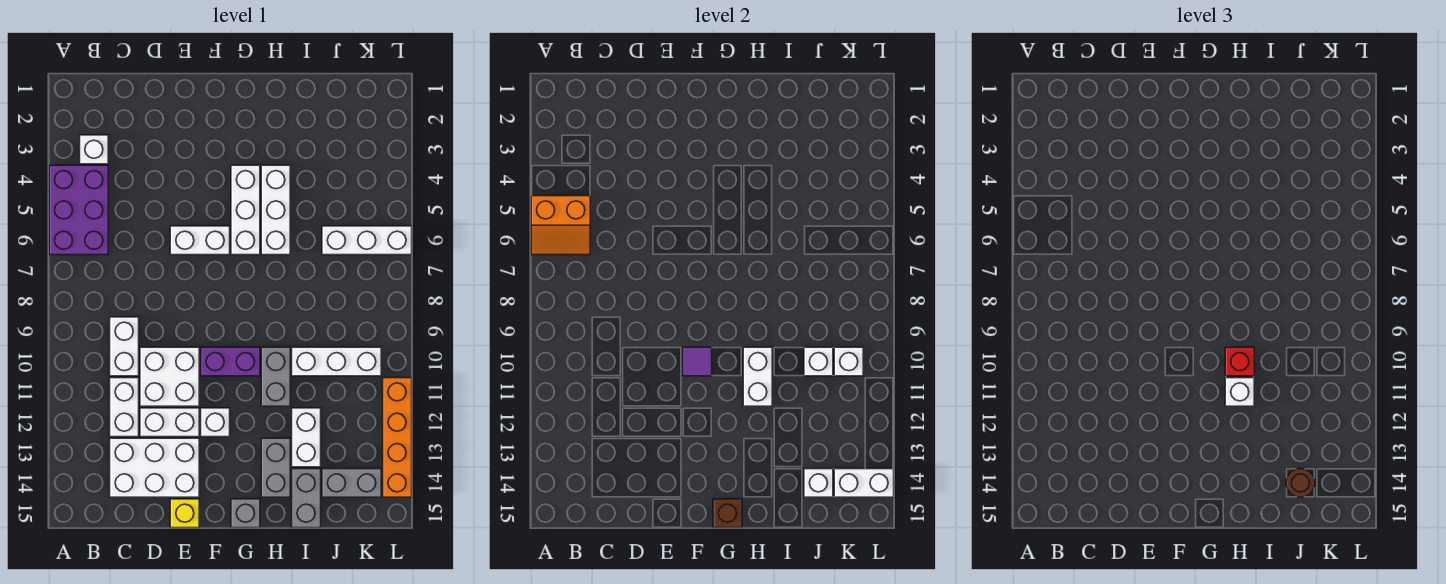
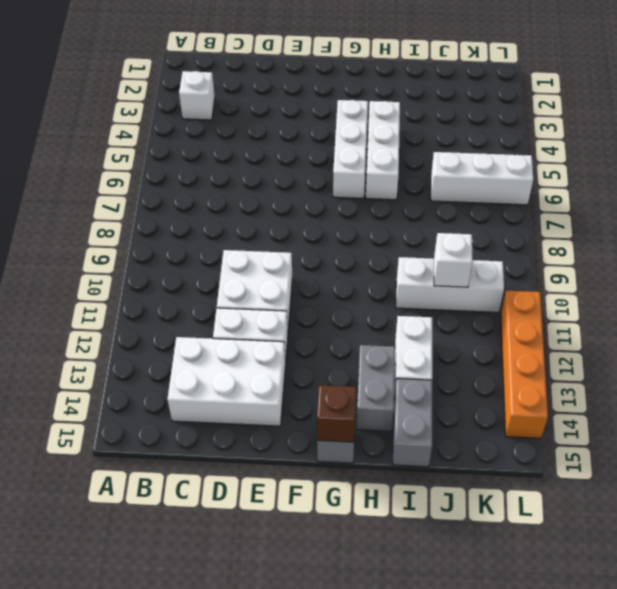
none -> purple brick A4:B6 level 1
none -> white brick C9:C10 level 1
none -> white brick C11:C12 level 1
none -> white brick E6:F6 level 1

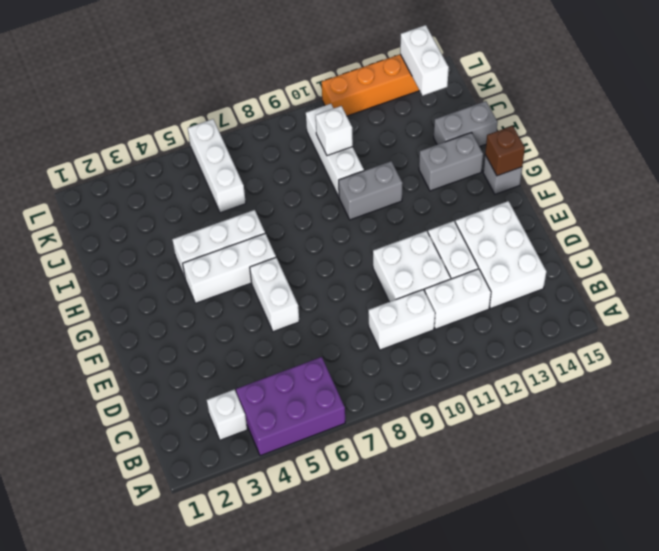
none -> yellow brick E15 level 1
none -> purple brick F10:G10 level 1
none -> white brick F12 level 1
none -> white brick I12:I13 level 1

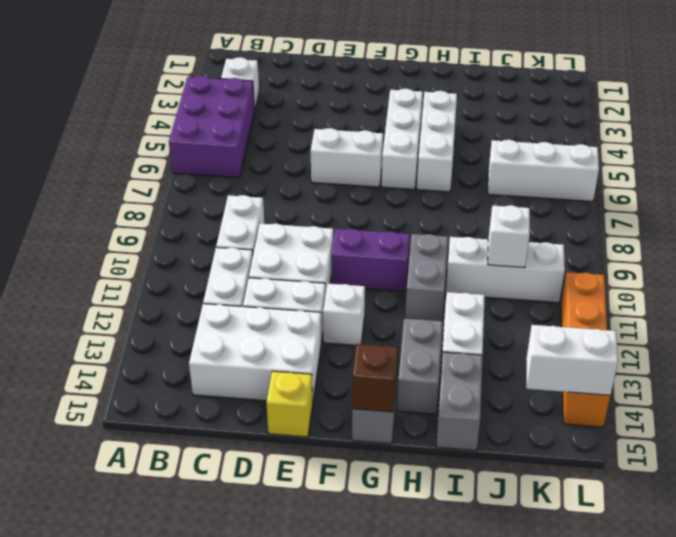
none -> grey brick J14:K14 level 1
none -> orange slope A5:B6 level 2 top 5
none -> purple tile F10 level 2
none -> white brick H10:H11 level 2

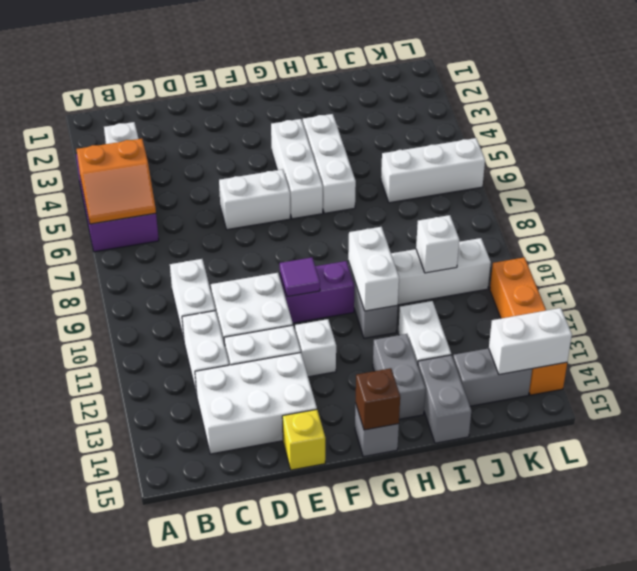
none -> white brick J14 level 2
none -> white brick K10 level 2
none -> red brick H10 level 3
none -> white brick H11 level 3

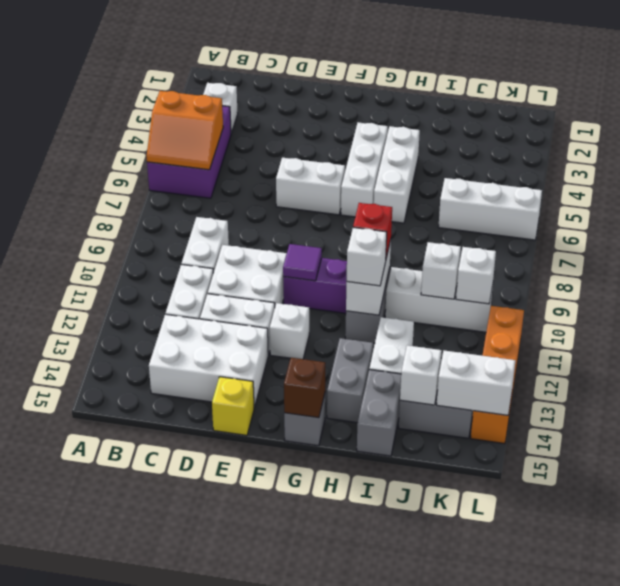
none -> brown round brick J14 level 3

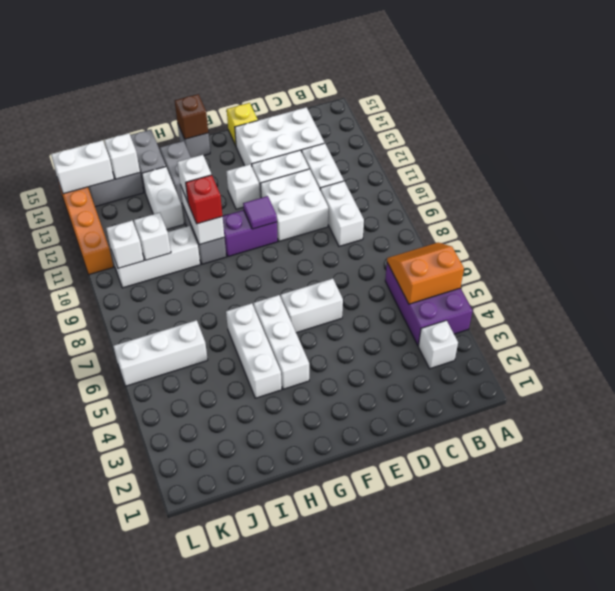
none -> brown round brick J14 level 3

